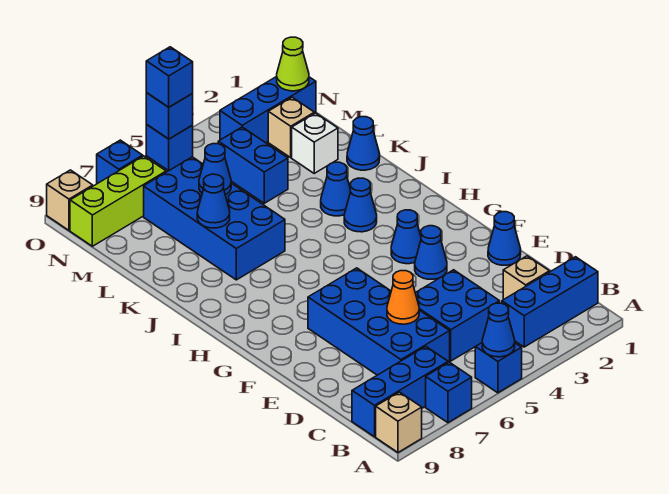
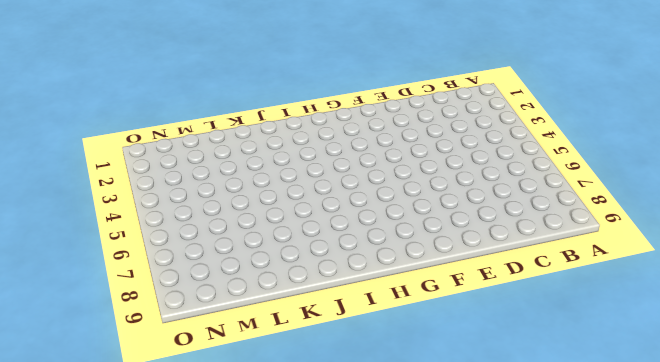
none -> blue brick A5 level 1
none -> blue brick A7 level 1
none -> tan brick A9 level 1
none -> blue brick B1:B3 level 1

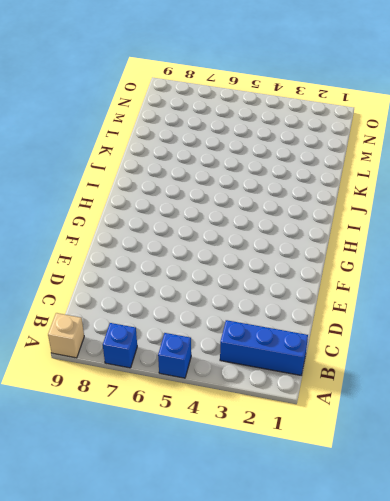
none -> blue brick B7:B9 level 1
none -> tan brick C2 level 1
none -> blue brick C4:D5 level 1
none -> blue brick C6:F7 level 1

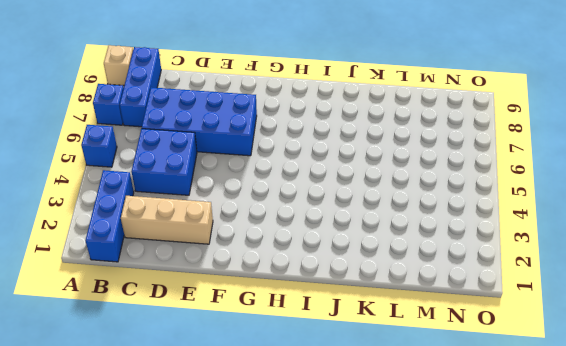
tan brick C2:E2 level 1 -> tan brick C2 level 1
none -> blue cone E1 level 1
none -> blue cone F3 level 1
none -> blue cone G3 level 1
none -> blue cone I3 level 1

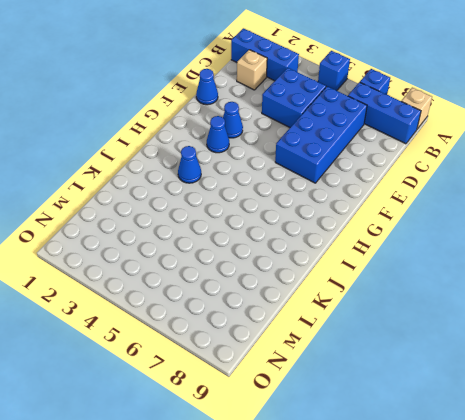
none -> blue cone J3 level 1
none -> blue brick J6:M7 level 1
none -> blue cone K1 level 1
none -> white brick L2 level 1

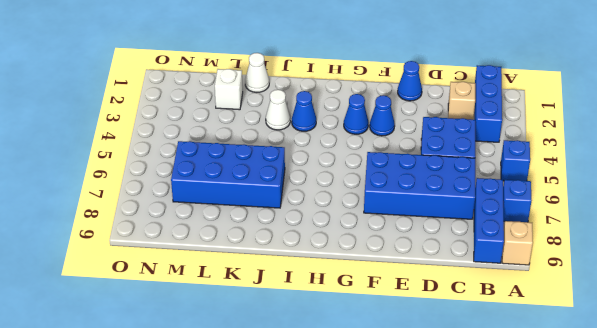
white cone J3 level 1 -> blue cone J3 level 1
white cone K1 level 1 -> blue cone K1 level 1
none -> blue brick L4:M4 level 1
none -> tan brick M2 level 1
none -> blue brick N1:N3 level 1
none -> lime brick N7:N9 level 1

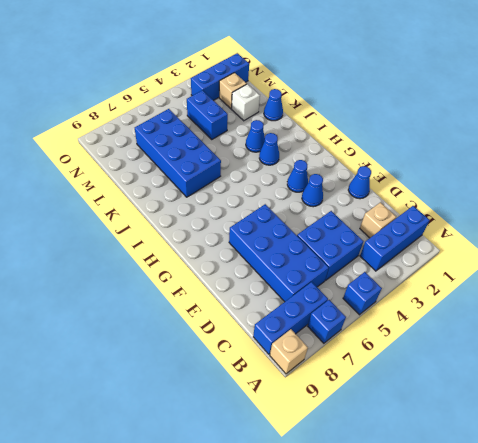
none -> lime brick N7:N9 level 1
none -> blue brick O5 level 1
none -> blue brick O7 level 1
none -> tan brick O9 level 1

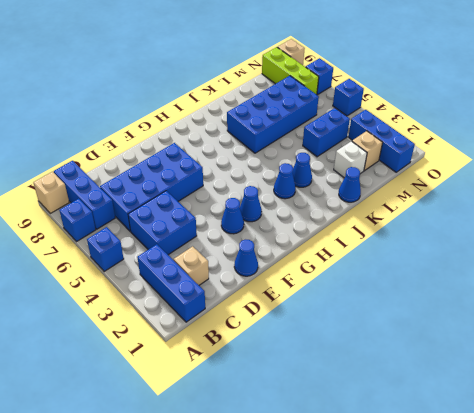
none -> blue cone A5 level 2
none -> orange cone D6 level 2
none -> blue cone K7 level 2
none -> blue cone L6 level 2

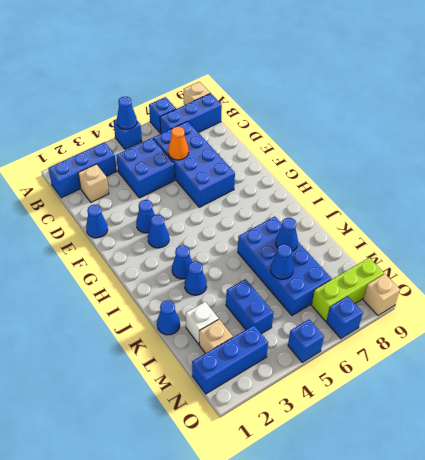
none -> lime cone N1 level 2
none -> blue brick O5 level 2
none -> blue brick O5 level 3

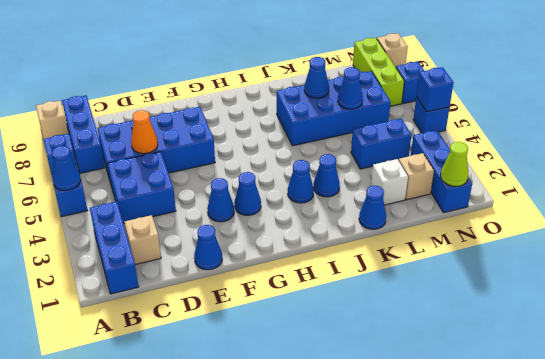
none -> blue brick O5 level 3

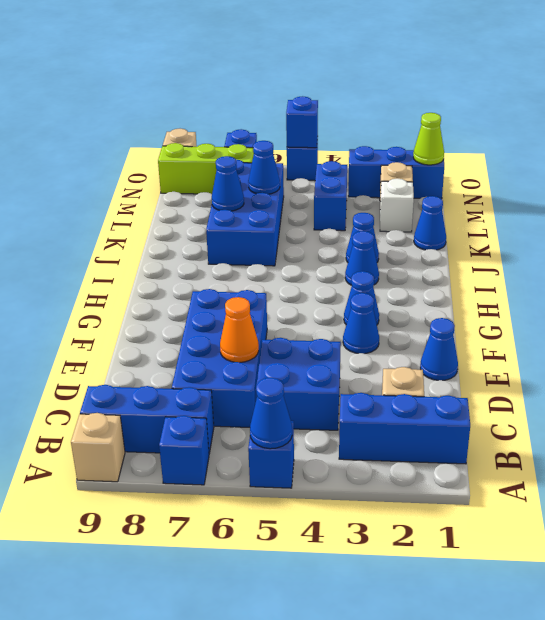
none -> blue brick O5 level 3

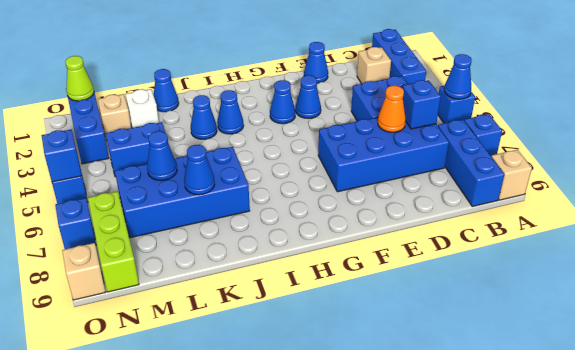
blue brick C6 level 2 -> blue brick O5 level 3

